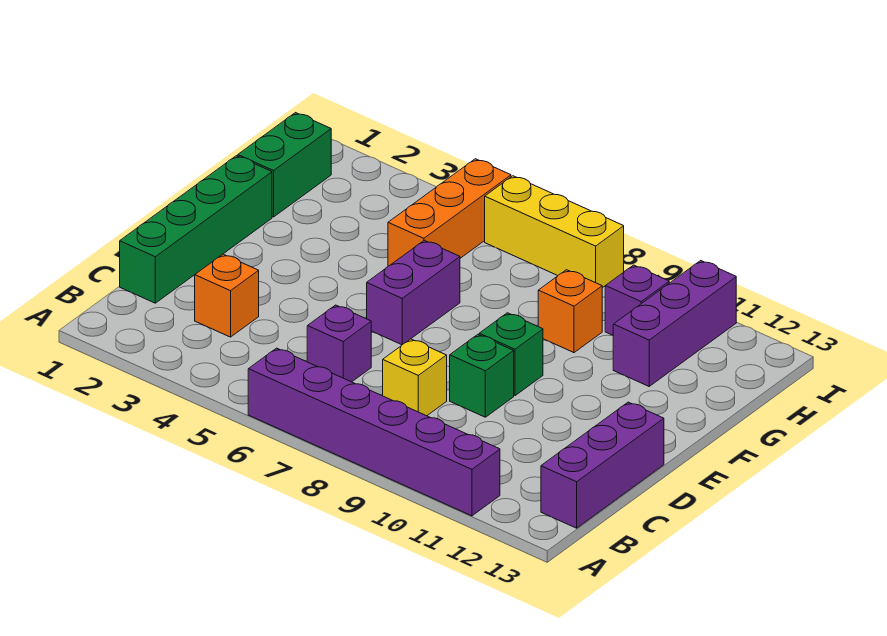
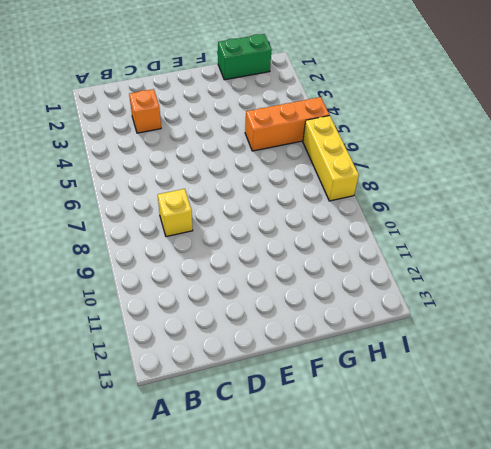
none -> purple brick A6:A11 level 1
none -> purple brick B13:D13 level 1
none -> green brick C1:F1 level 1

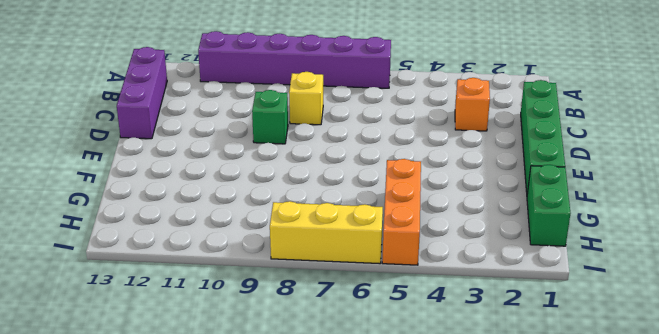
none -> purple brick C6 level 1
none -> purple brick E6:F6 level 1
none -> green brick E9 level 1

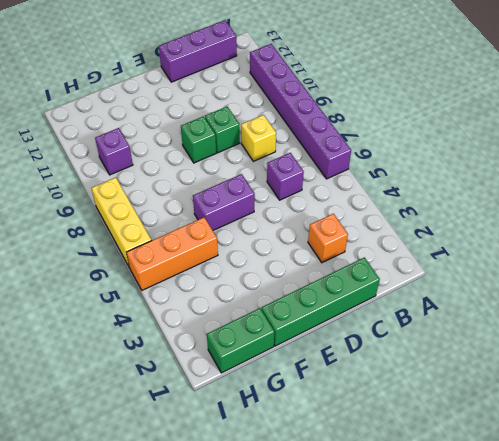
none -> orange brick G9 level 1
none -> purple brick G11:I11 level 1

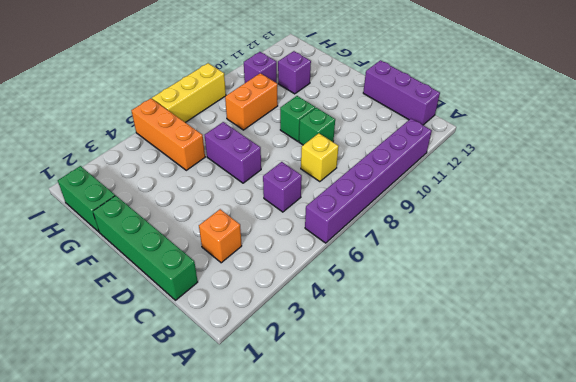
orange brick G8:G9 level 1 -> orange brick G9 level 1
purple brick G11 level 1 -> purple brick G11:I11 level 1

